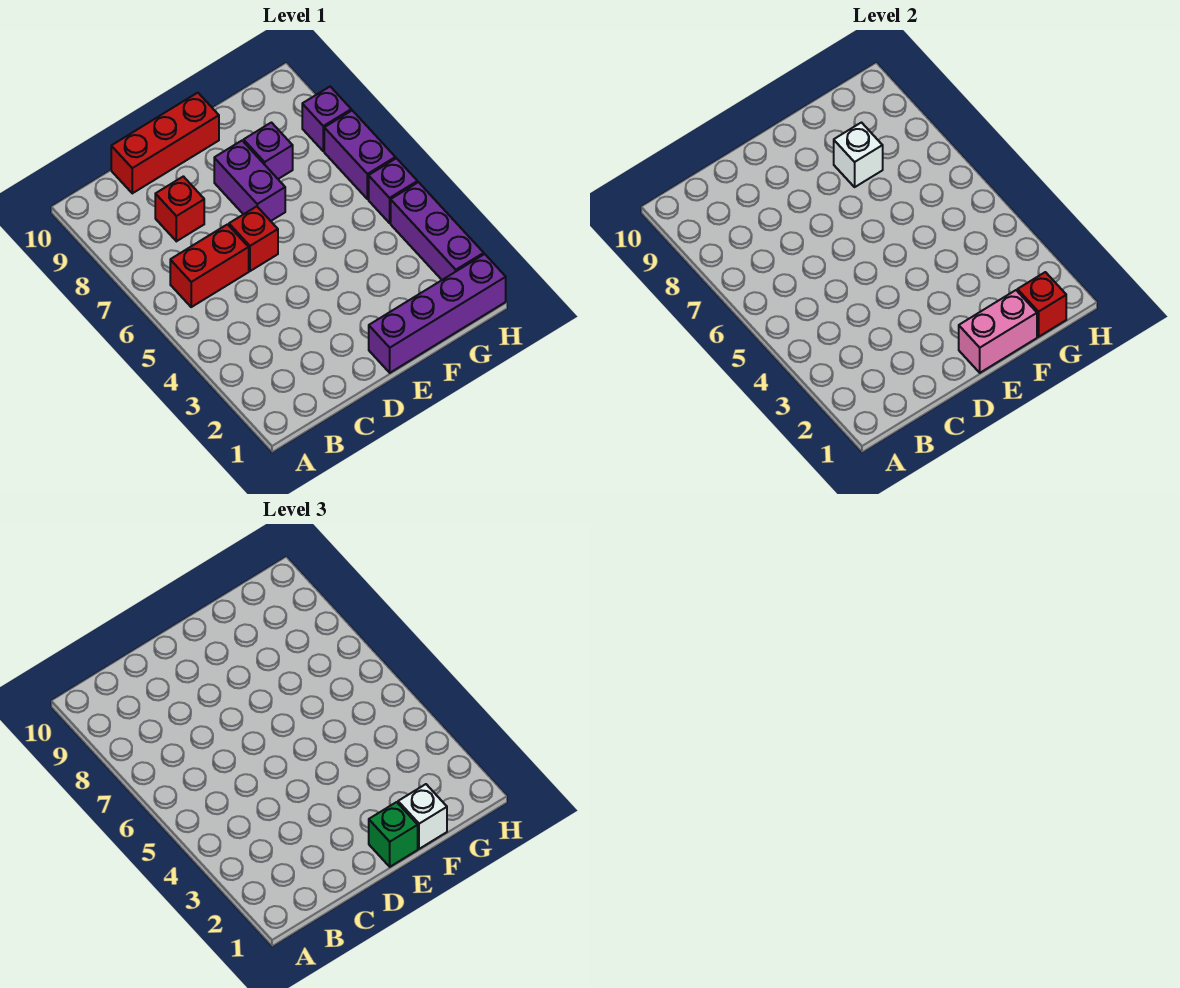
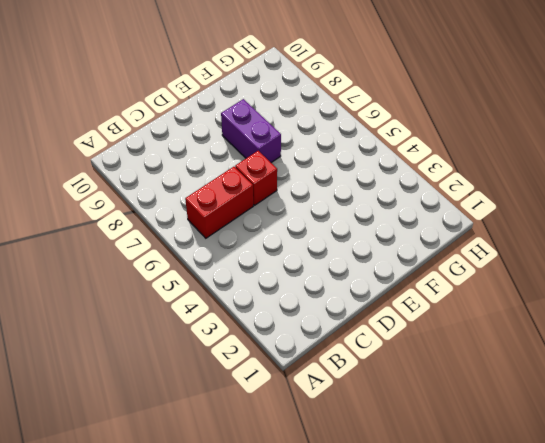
none -> red brick C8 level 1
none -> red brick C10:E10 level 1
none -> purple brick E1:H1 level 1

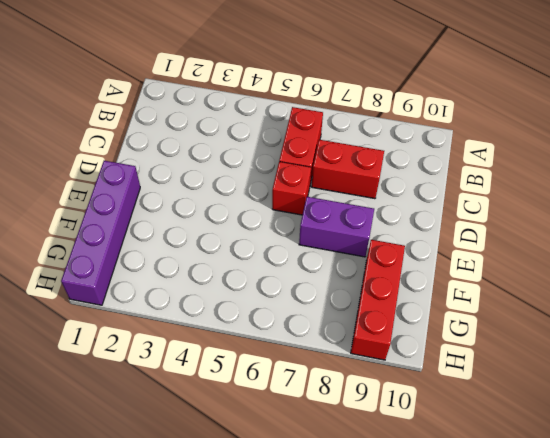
red brick C7:C8 level 1 -> red brick C8 level 1
red brick F9:H9 level 1 -> red brick C10:E10 level 1
none -> purple brick F8 level 1
none -> purple brick H2:H4 level 1
none -> purple brick H5 level 1

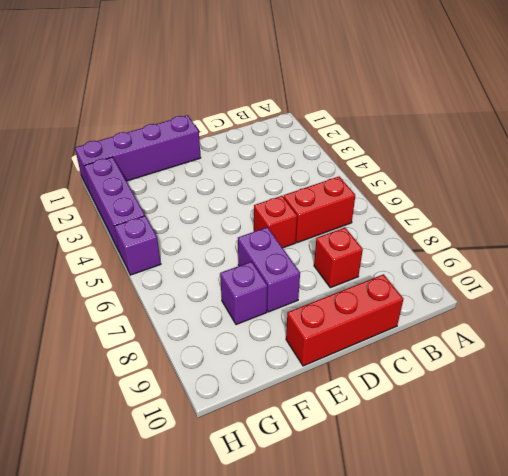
none -> purple brick H6:H7 level 1
none -> purple brick H8 level 1
none -> pink brick E1:F1 level 2

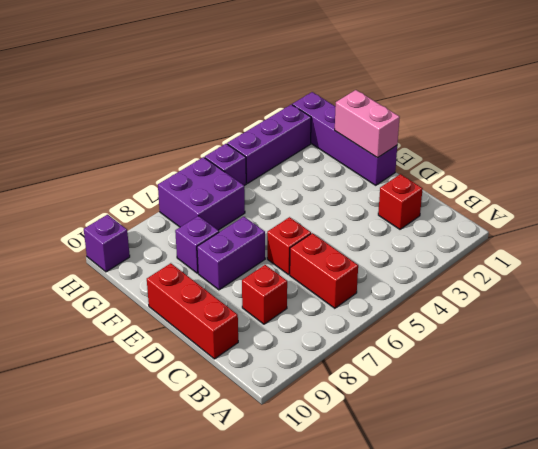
red brick C2 level 1 -> red brick G1 level 2
purple brick G6:H7 level 1 -> purple brick H6:H7 level 1
purple brick H10 level 1 -> purple brick H8 level 1
none -> white brick F8 level 2
none -> green brick E1 level 3
none -> white brick F1 level 3

